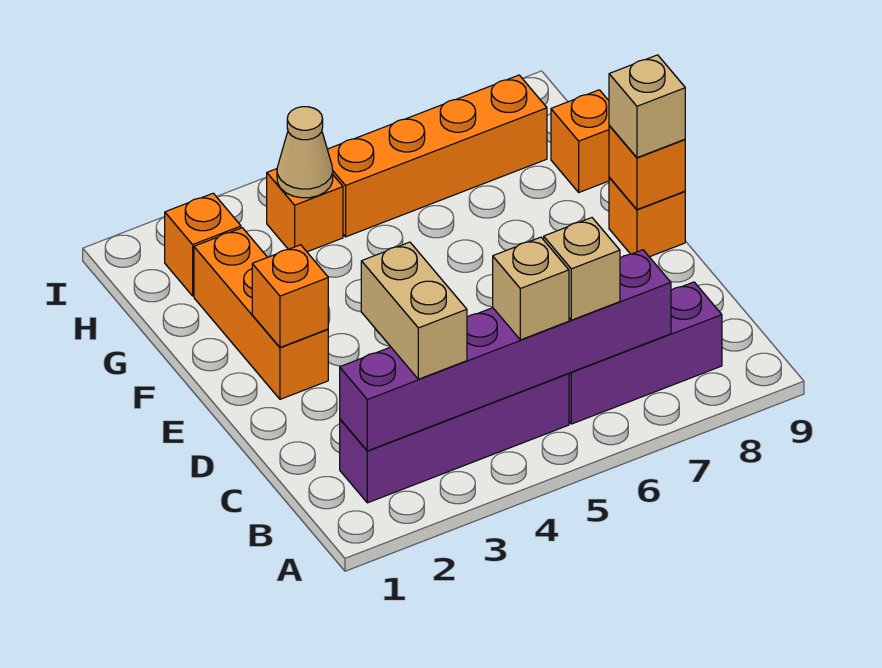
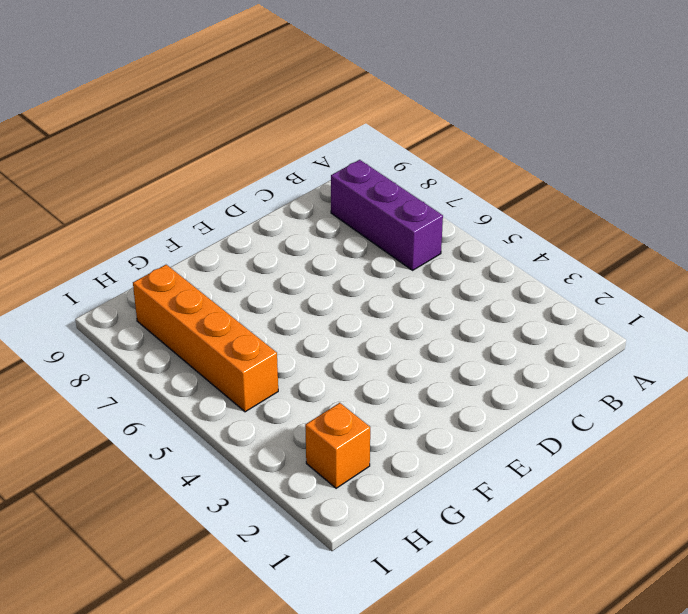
none -> purple brick B2:B5 level 1
none -> orange brick E2:G2 level 1
none -> orange brick E9 level 1

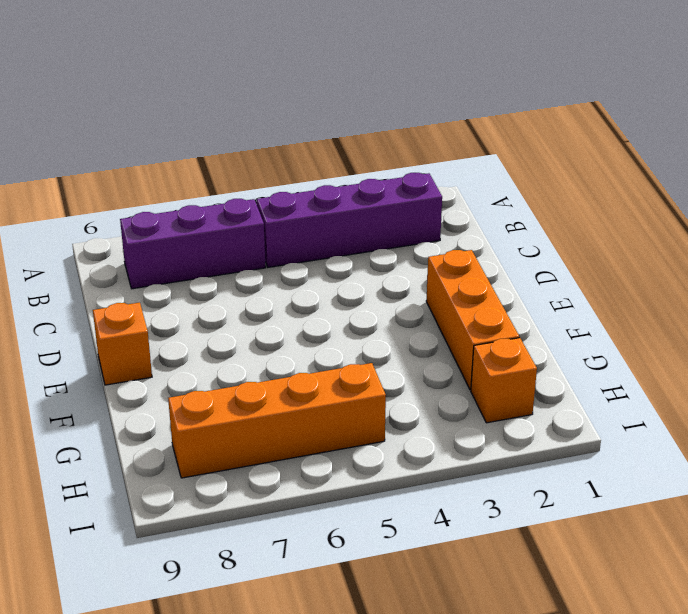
none -> orange brick G9 level 1
none -> orange brick H4 level 1
none -> purple brick B2:B7 level 2

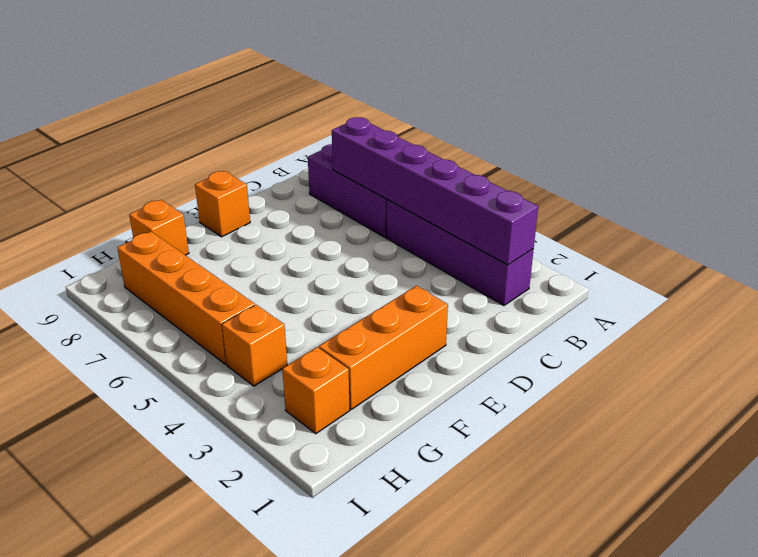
none -> orange brick E2 level 2
none -> orange brick E9 level 2
none -> tan cone H4 level 2

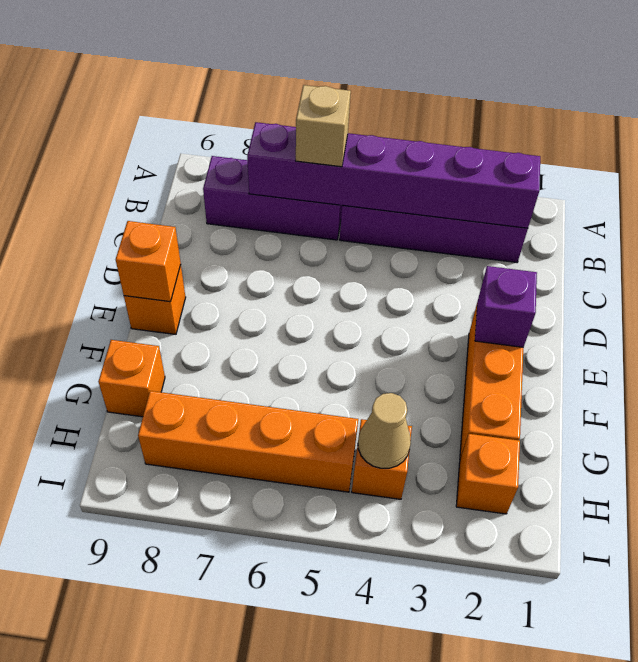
purple brick E2 level 2 -> orange brick E2 level 2
none -> tan brick B3:C3 level 3
none -> tan brick B5 level 3
none -> tan brick E9 level 3

